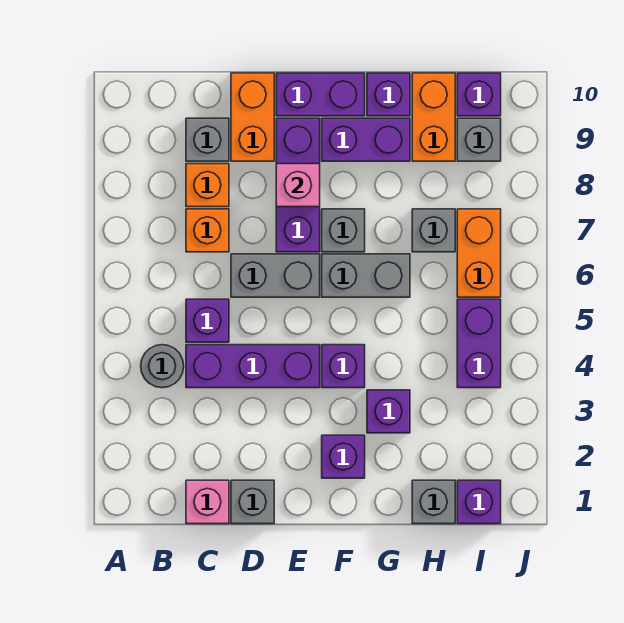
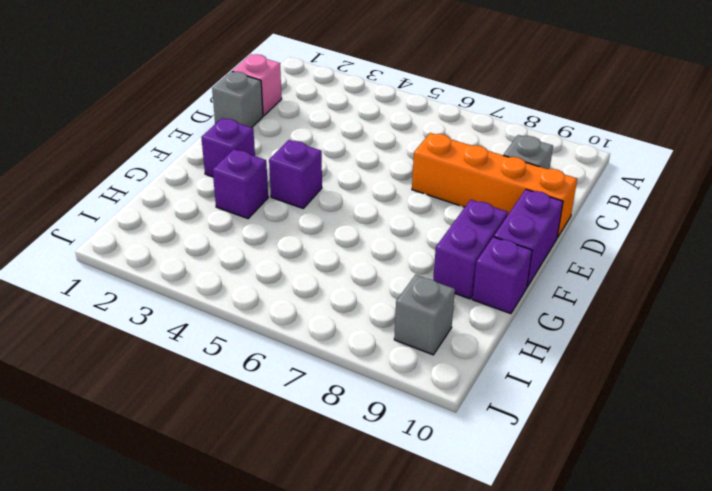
orange brick D7:D10 level 1 -> orange brick D9:D10 level 1
none -> grey round brick B4 level 1
none -> purple brick C4:E4 level 1
none -> purple brick C5 level 1

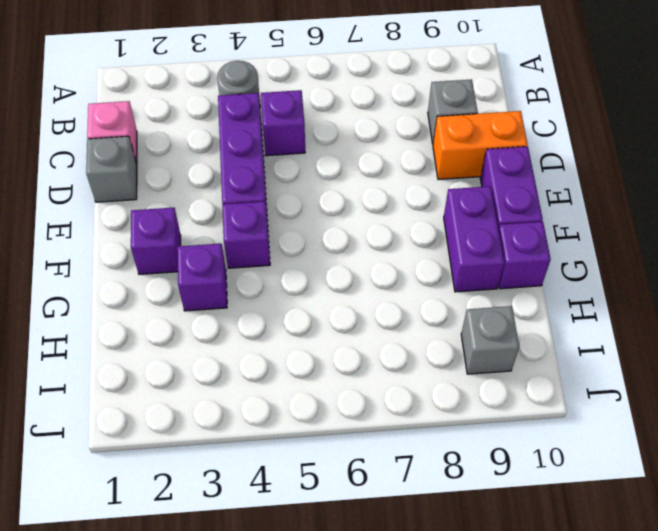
none -> orange brick C7 level 1
none -> orange brick C8 level 1
none -> grey brick D6:E6 level 1

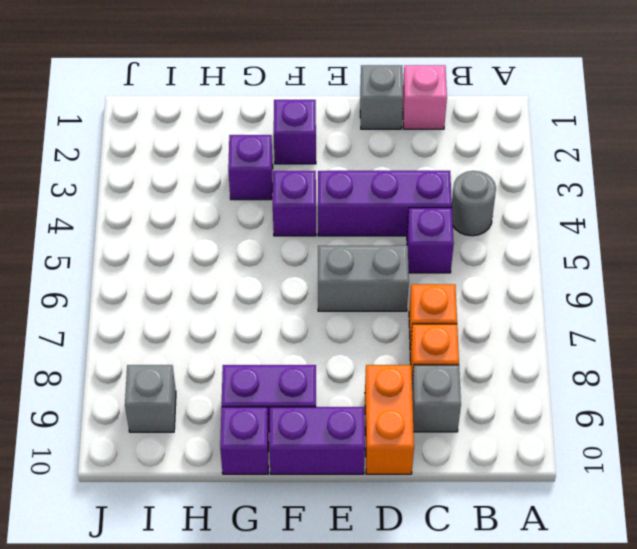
none -> purple brick E7:E9 level 1
none -> grey brick F6:G6 level 1
none -> grey brick F7 level 1

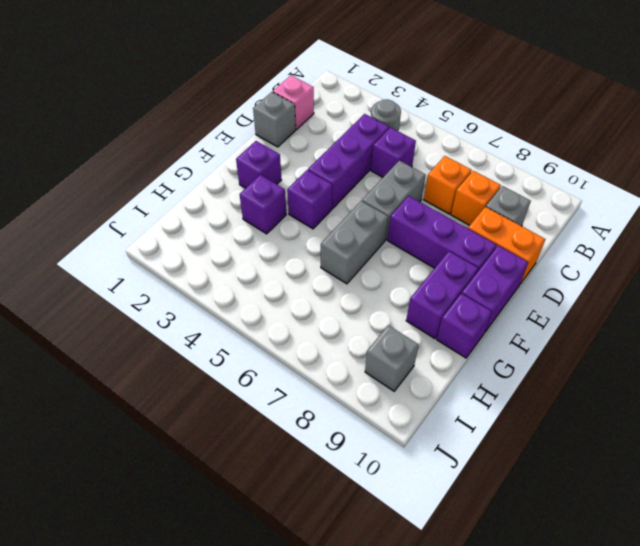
none -> grey brick F7 level 1
none -> grey brick H1 level 1
none -> grey brick H7 level 1

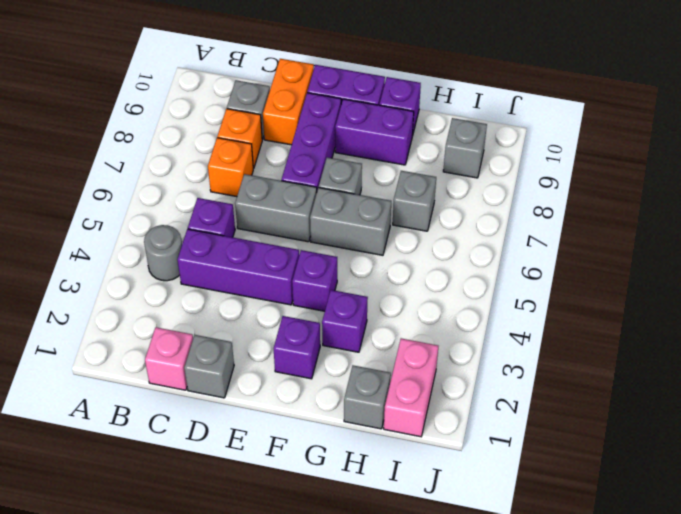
pink brick I1:I2 level 1 -> purple brick I1 level 1
none -> orange brick H9:H10 level 1
none -> purple brick I4:I5 level 1
none -> orange brick I6:I7 level 1

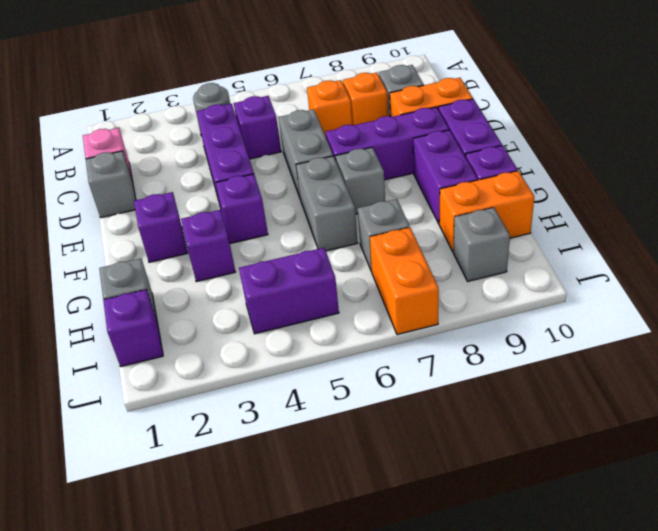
orange brick I7:J7 level 1 -> orange brick I6:I7 level 1
none -> purple brick I10 level 1
none -> pink brick E8 level 2

